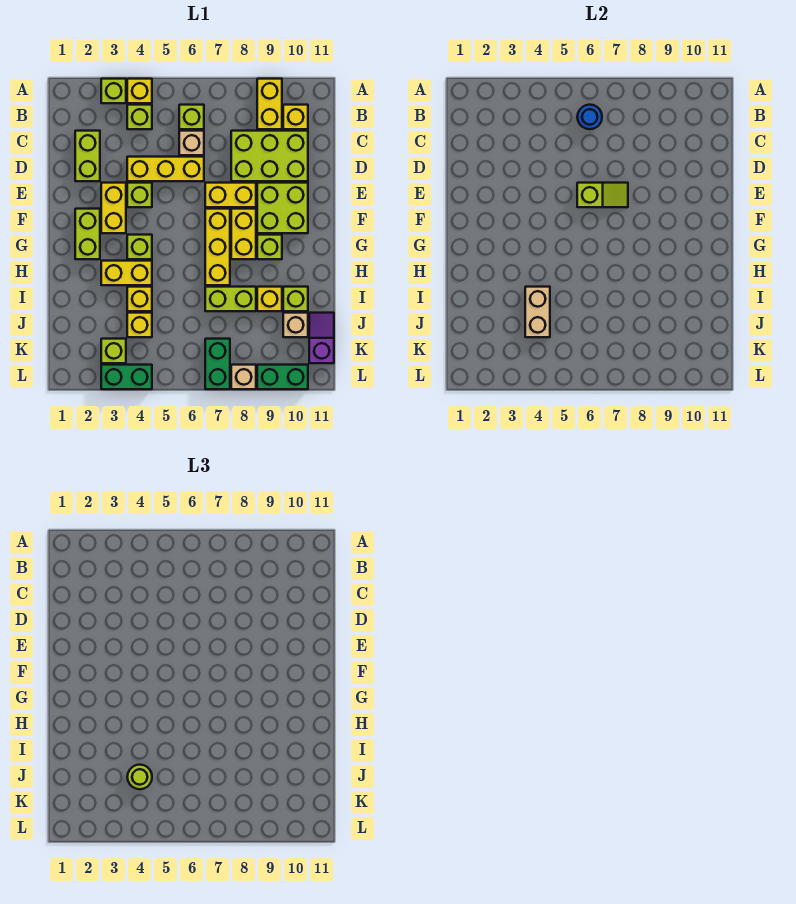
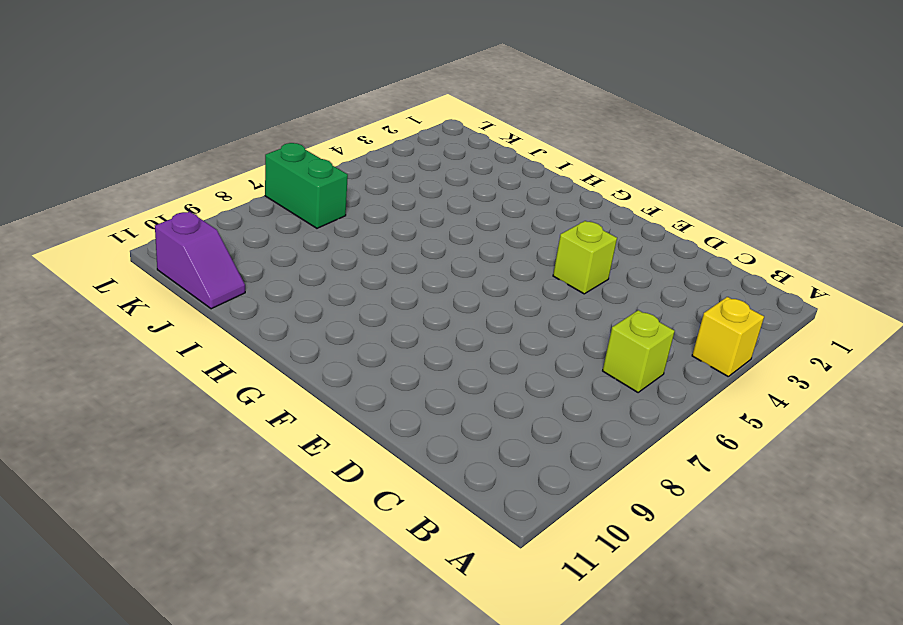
none -> lime brick A3 level 1
none -> yellow brick A9:B9 level 1
none -> lime brick B4 level 1
none -> yellow brick B10 level 1

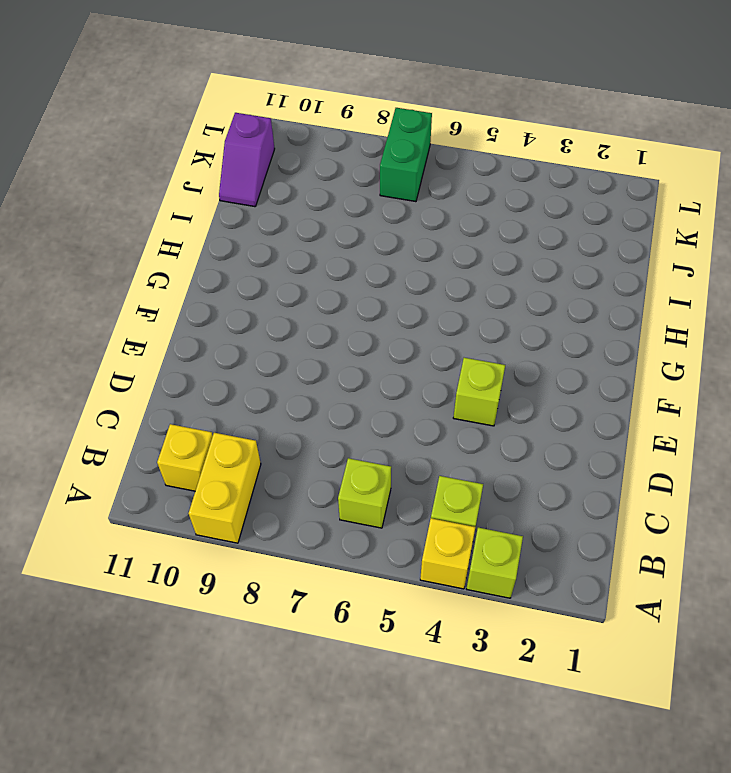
none -> lime brick C2:D2 level 1
none -> tan brick C6 level 1
none -> lime brick C8:D10 level 1
none -> yellow brick D4:D6 level 1

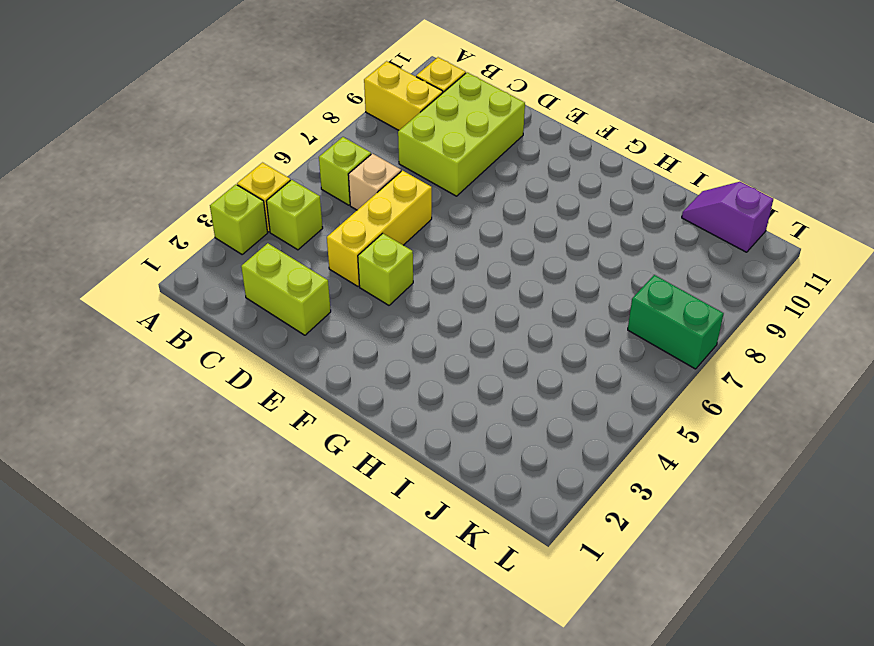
none -> yellow brick E3:F3 level 1
none -> yellow brick E7:E8 level 1
none -> lime brick E9:F10 level 1
none -> lime brick F2:G2 level 1

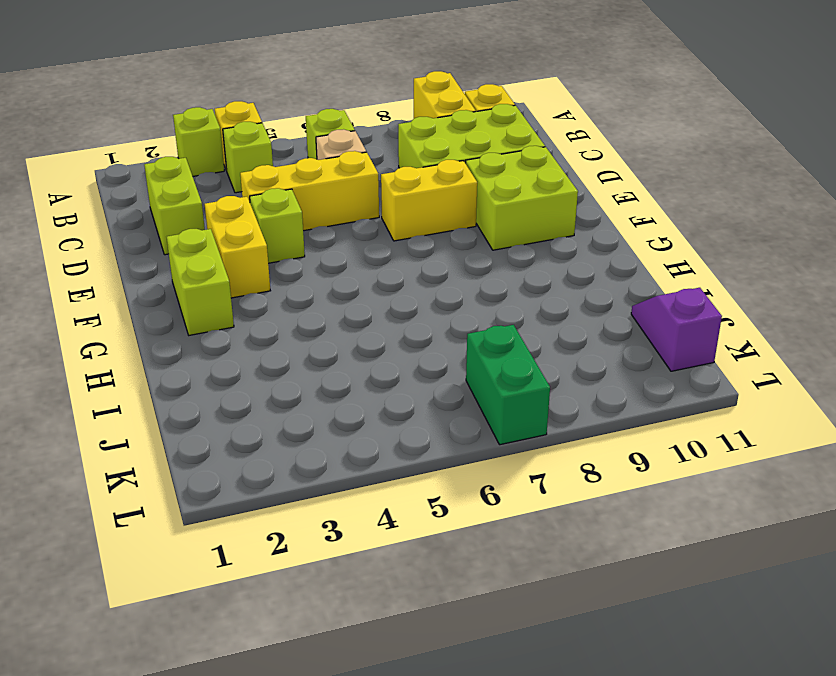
none -> yellow brick F7:H7 level 1
none -> yellow brick F8:G8 level 1
none -> lime brick G4 level 1
none -> lime brick G9 level 1

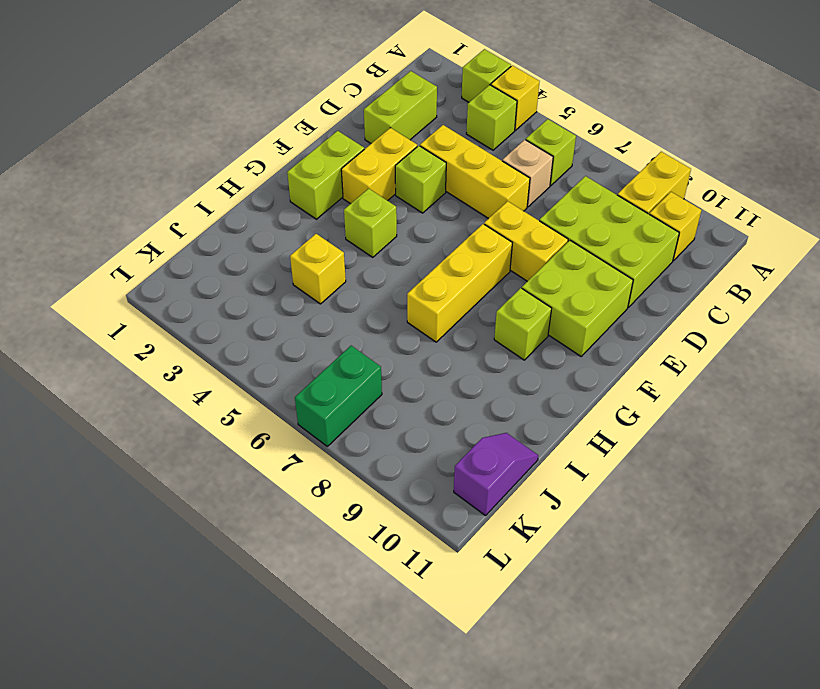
none -> yellow brick F8:G8 level 1
none -> yellow brick H3:H4 level 1
none -> lime brick I7:I8 level 1
none -> yellow brick I9 level 1

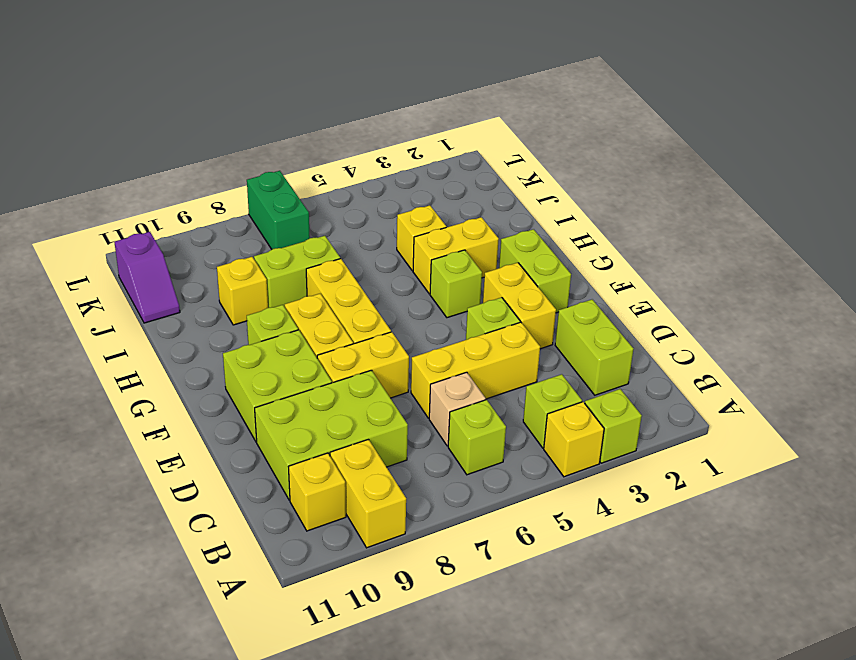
none -> lime brick I10 level 1
none -> yellow brick J4 level 1
none -> tan brick J10 level 1
none -> lime brick K3 level 1

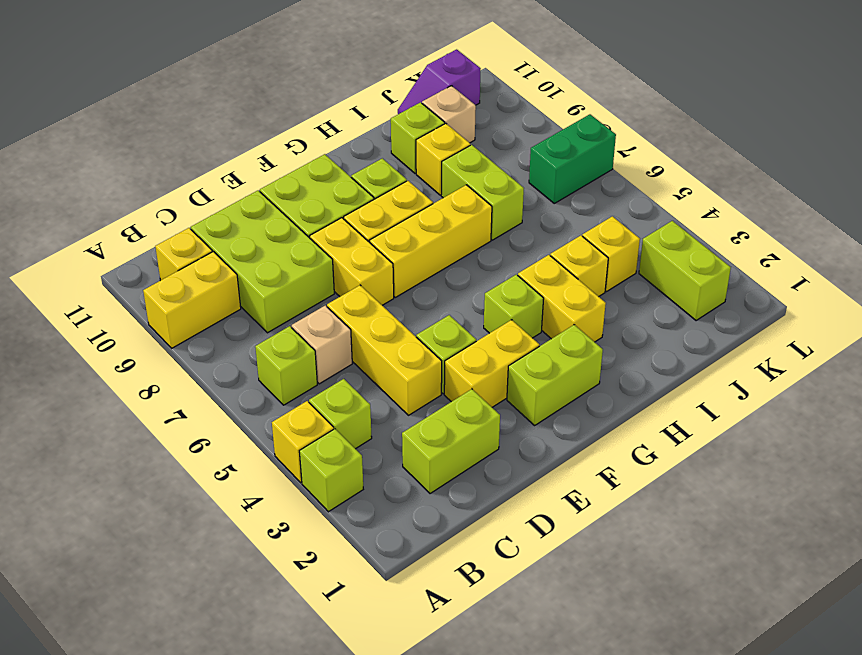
lime brick K2:K3 level 1 -> lime brick K3 level 1
none -> green brick L3:L4 level 1
none -> tan brick L8 level 1
none -> green brick L9:L10 level 1
none -> blue round brick B6 level 2

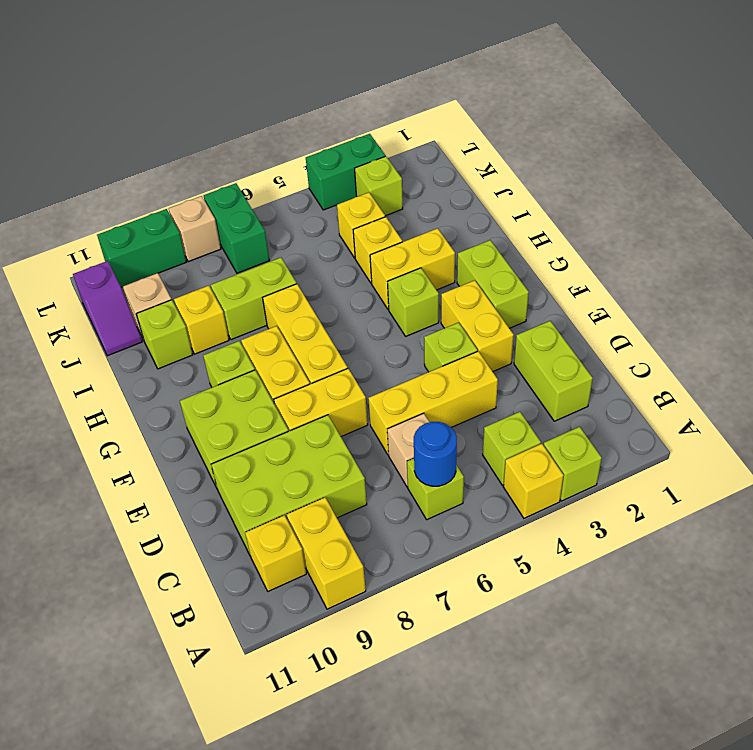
none -> lime slope E6:E7 level 2 top 6
none -> tan brick I4:J4 level 2
none -> lime round brick J4 level 3

